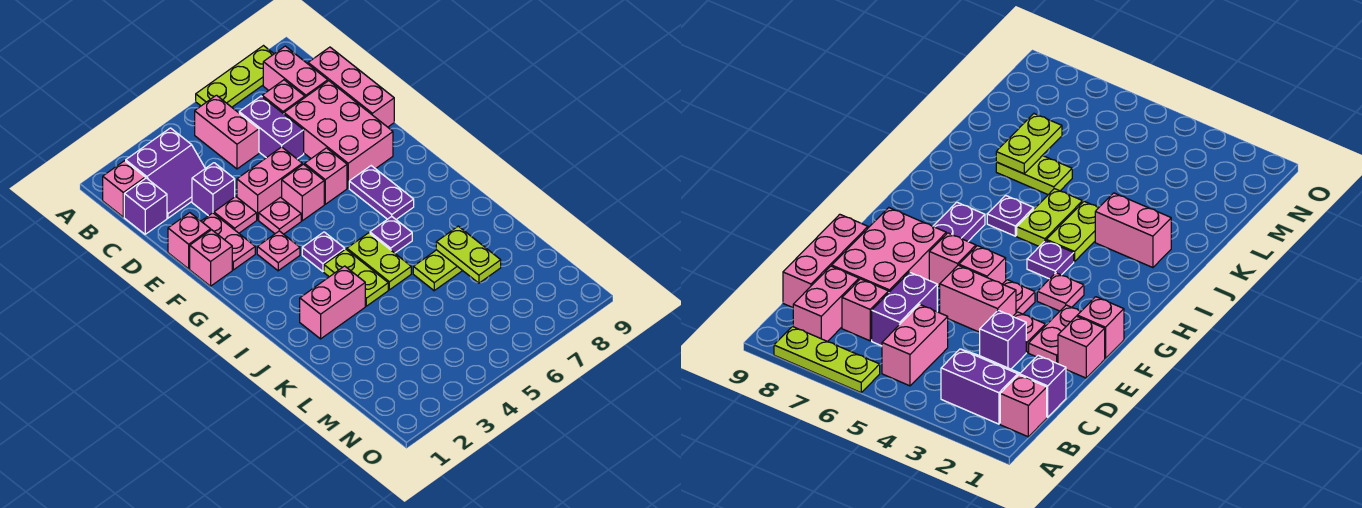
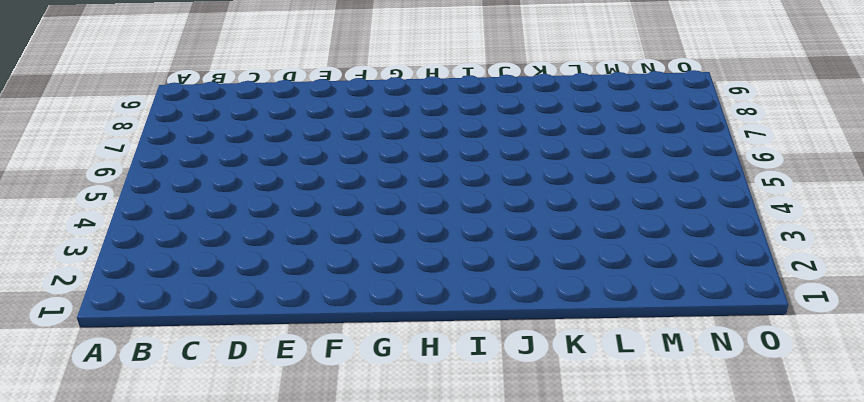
none -> lime plate A6:A8 level 1
none -> pink brick B1 level 1
none -> purple slope B2:C3 level 1 top B

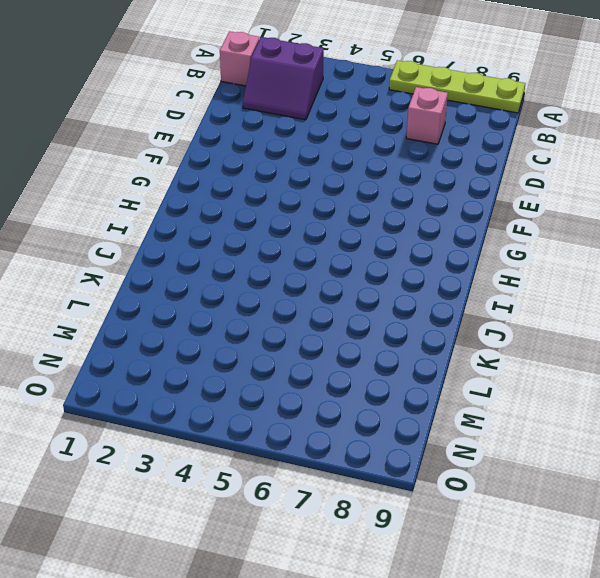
lime plate A6:A9 level 1 -> lime plate A6:A8 level 1
none -> pink brick B5:C5 level 1
none -> pink brick B8:C8 level 1
none -> purple brick C1 level 1

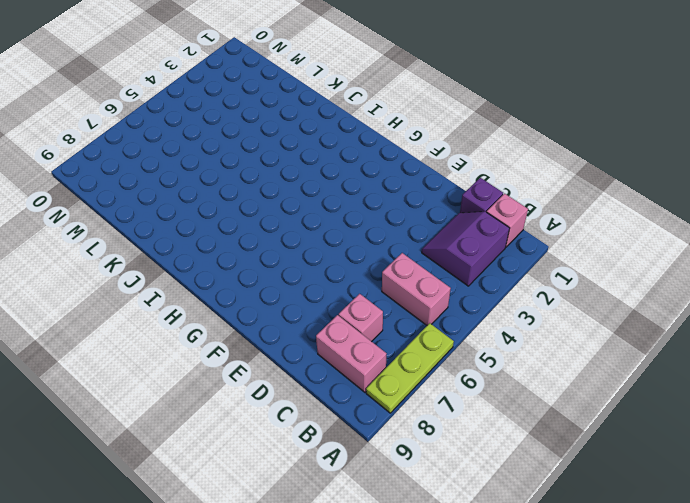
none -> purple brick C6:D6 level 1
none -> pink brick C9:E9 level 1
none -> purple brick D3 level 1

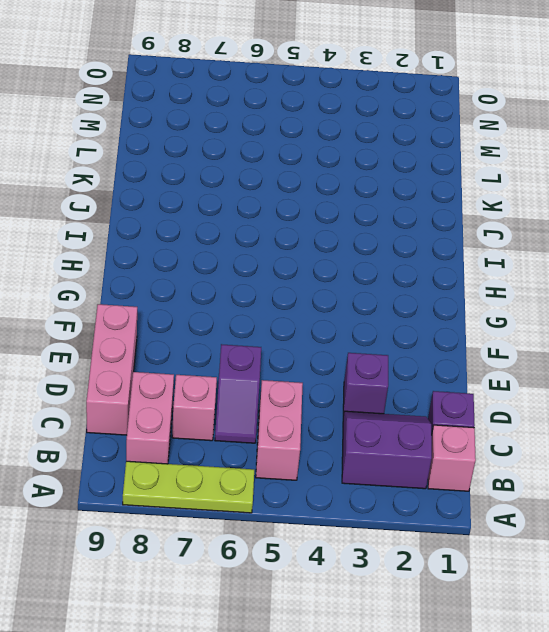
purple slope C6:D6 level 1 top D -> purple brick C6:D6 level 1
none -> pink brick D7:F8 level 1
none -> pink brick E1 level 1
none -> pink plate E2:F2 level 1

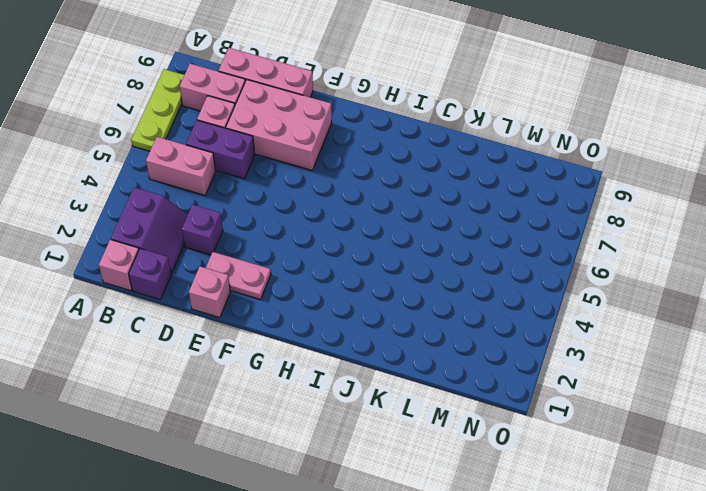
none -> pink plate E3 level 1
none -> pink brick E4:E5 level 1
none -> pink brick F1 level 1

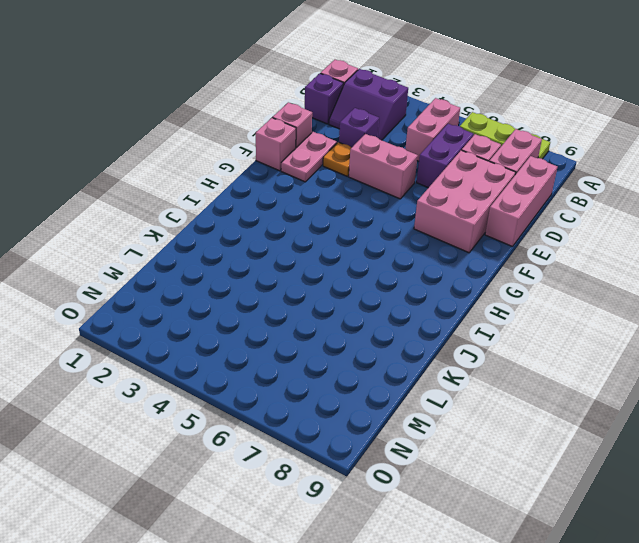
orange plate E3 level 1 -> pink plate E3 level 1
none -> pink plate F4 level 1
none -> pink brick F5 level 1
none -> pink brick F6 level 1

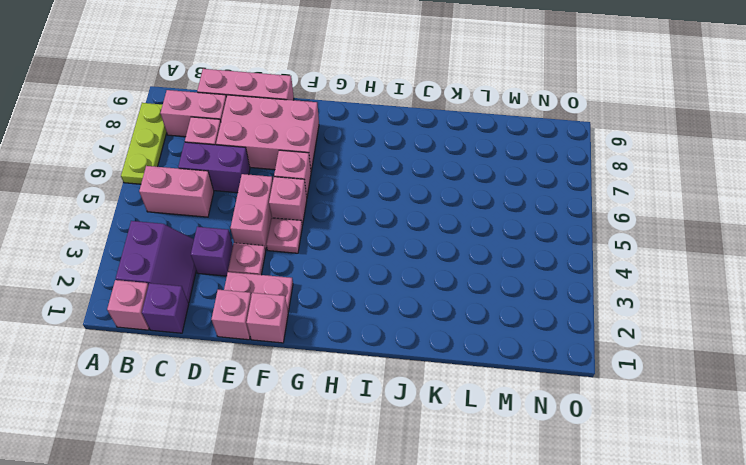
none -> pink plate G3 level 1
none -> purple plate G7:H7 level 1
none -> purple plate H4 level 1

